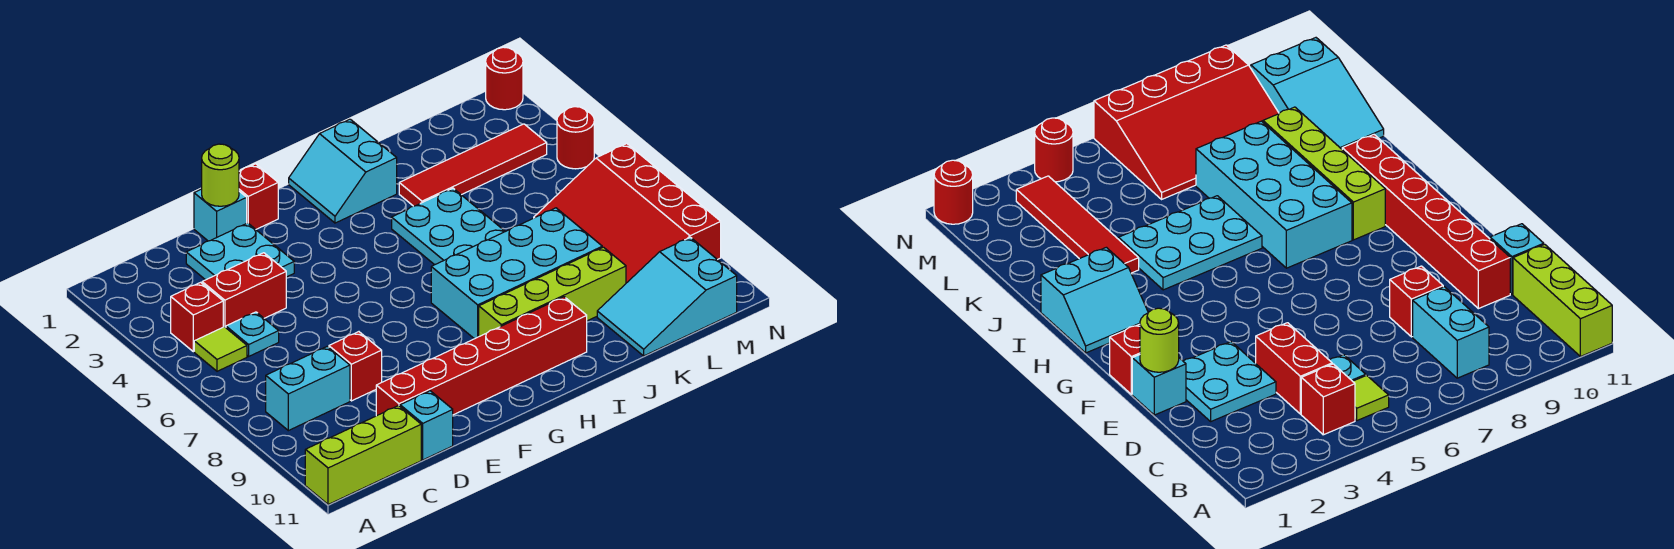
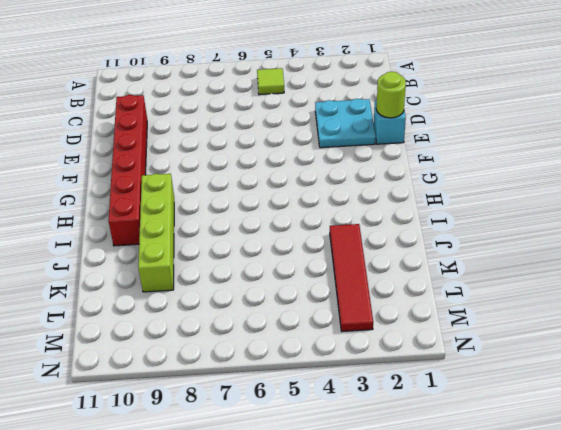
none -> lime brick A11:C11 level 1
none -> red brick B4 level 1
none -> cyan brick B8:C8 level 1

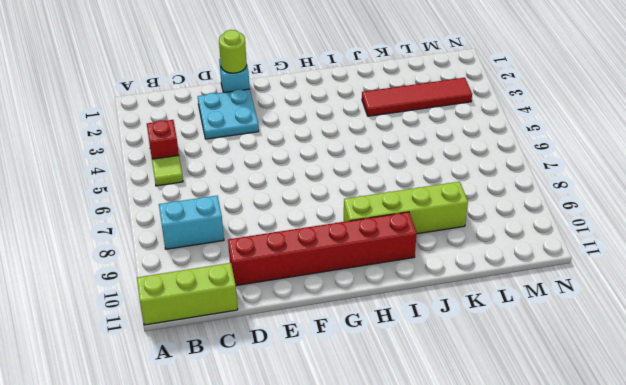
none -> red brick C4:D4 level 1
none -> cyan plate C5 level 1
none -> red brick D8 level 1

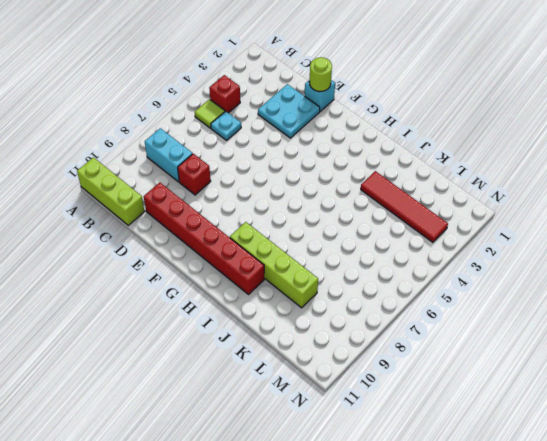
none -> red brick C4:D4 level 1
none -> cyan brick D11 level 1
none -> red brick F1 level 1

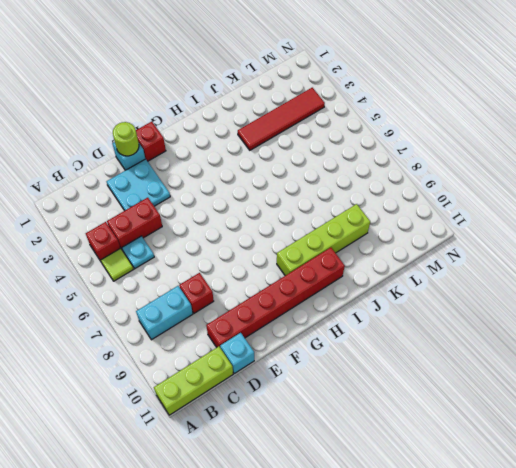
none -> cyan slope H1:I2 level 1 top I
none -> cyan brick H7:K8 level 1
none -> cyan plate I4:J6 level 1

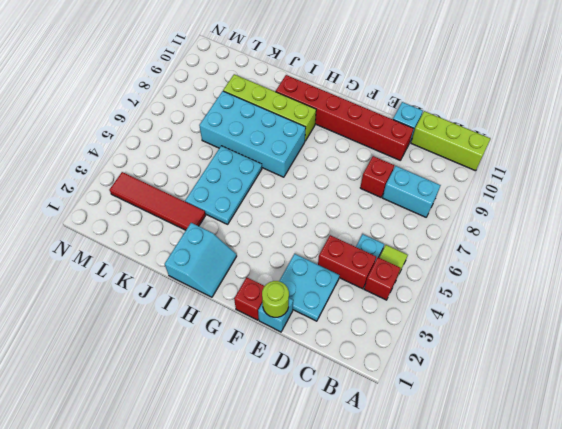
none -> cyan slope K10:M11 level 1 top M
none -> red slope L6:N9 level 1 top N
none -> red round brick N1 level 1

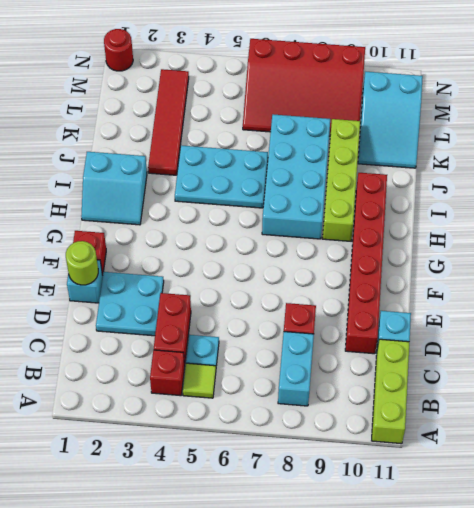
none -> red round brick N4 level 1

